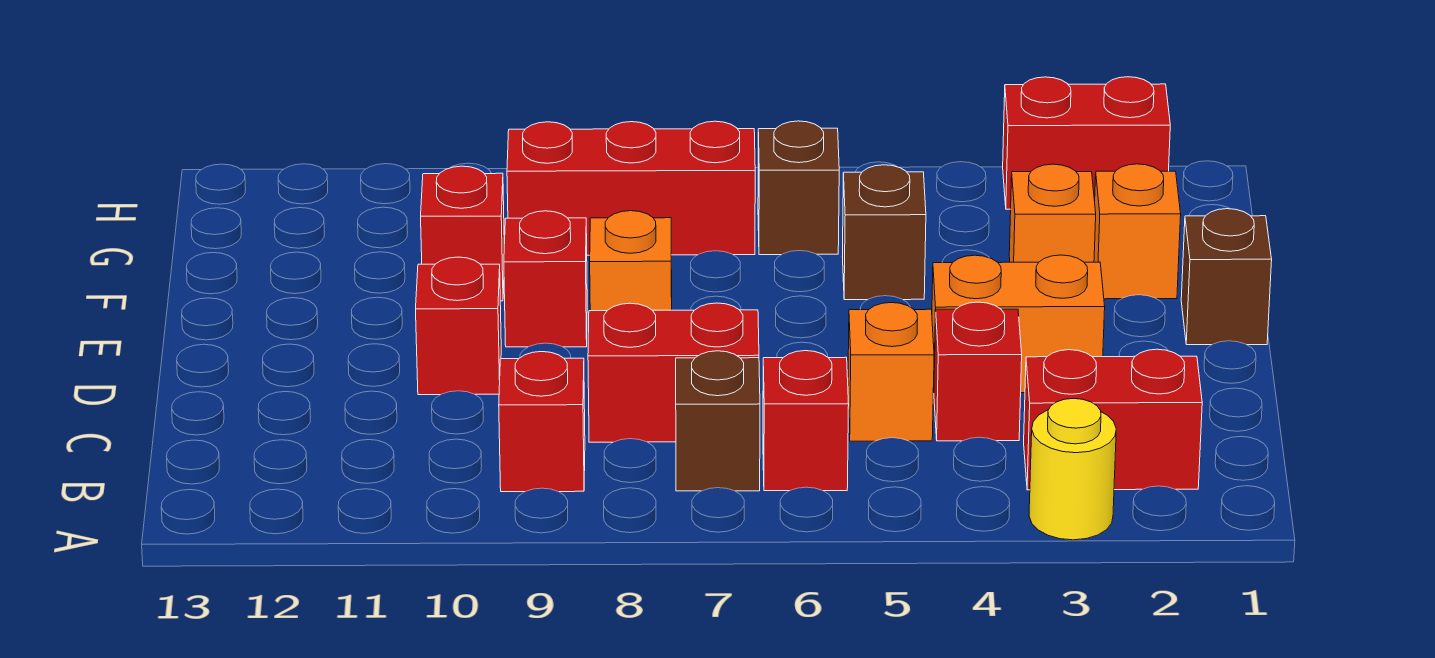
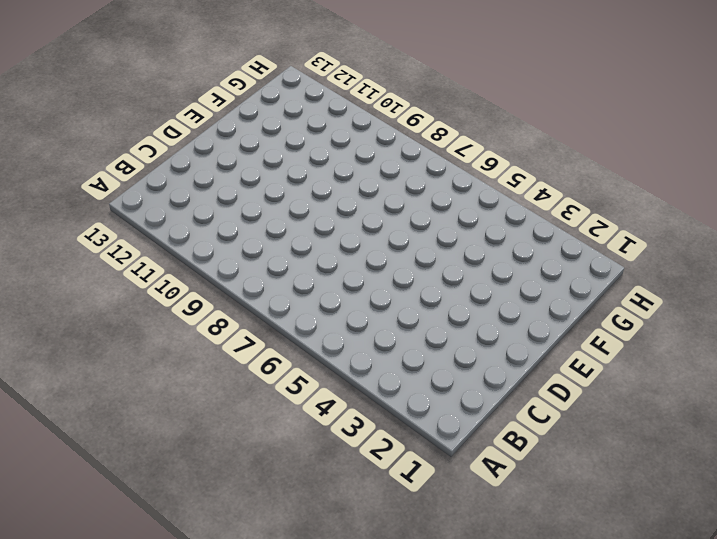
none -> yellow round brick A3 level 1
none -> red brick B2:B3 level 1
none -> red brick B6 level 1

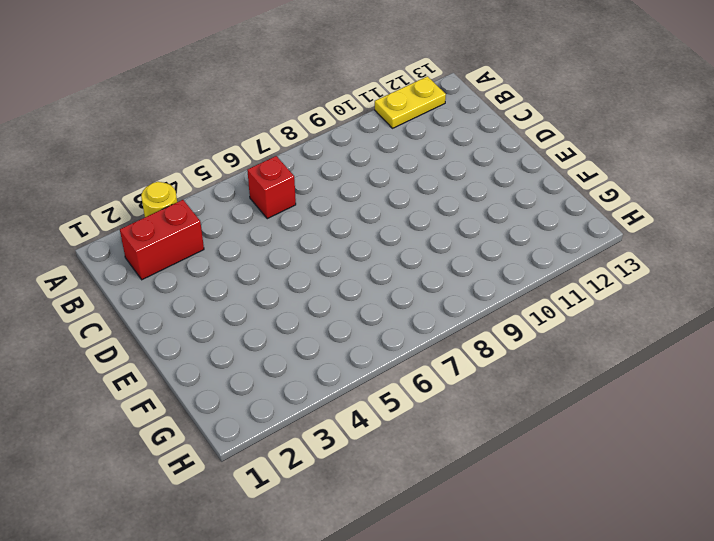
yellow plate A11:A12 level 1 -> none
none -> brown brick B7 level 1
none -> red brick B9 level 1
none -> red brick C4 level 1

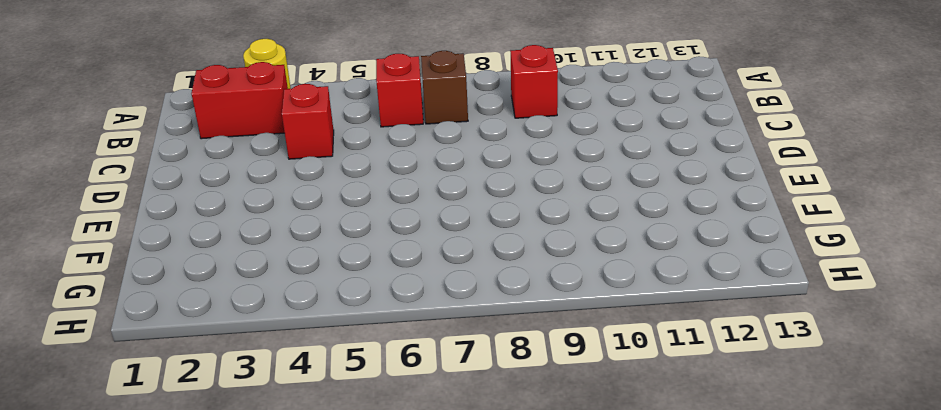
none -> orange brick C5 level 1
none -> red brick C7:C8 level 1
none -> orange brick D3:D4 level 1

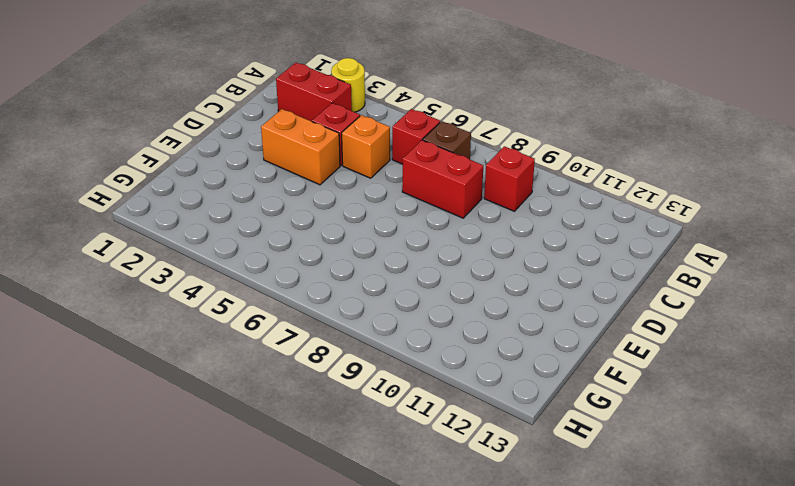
none -> red brick D10 level 1
none -> brown brick E1 level 1
none -> orange brick E8 level 1

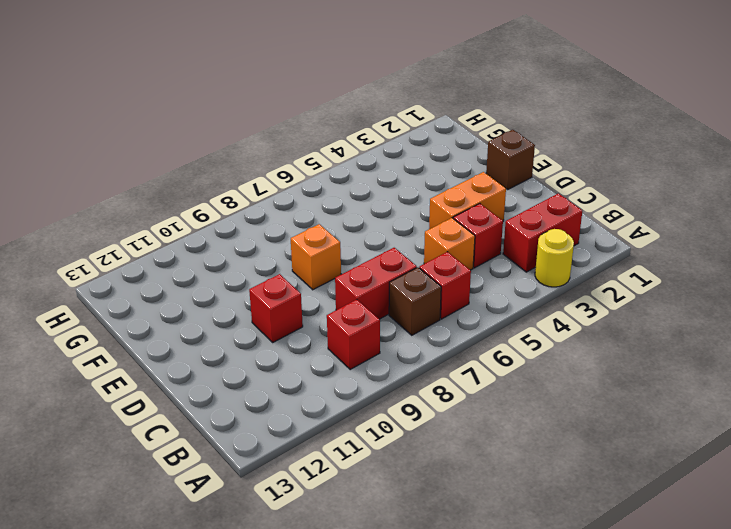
none -> red brick E9 level 1
none -> orange brick F2 level 1
none -> orange brick F3 level 1

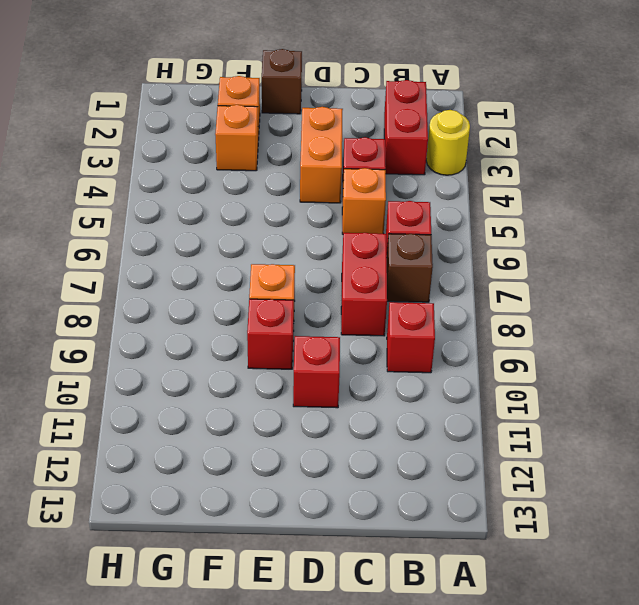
none -> brown brick F5 level 1
none -> red brick F10 level 1
none -> brown brick G6 level 1

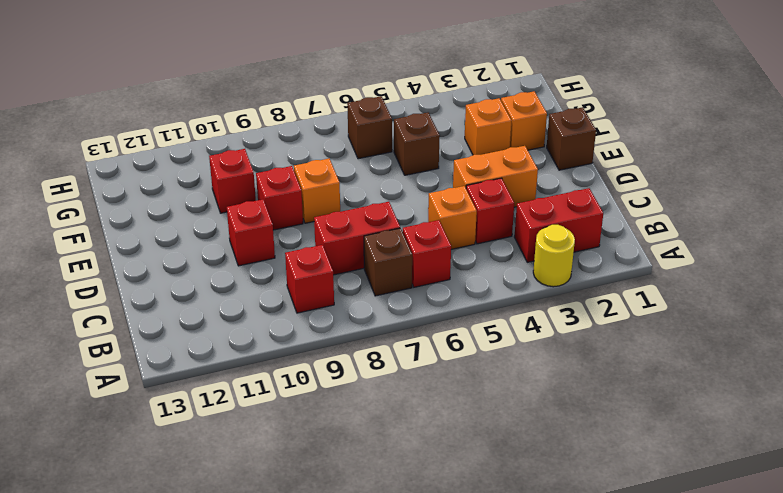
none -> red brick G7:G9 level 1
none -> red brick H2:H3 level 1

